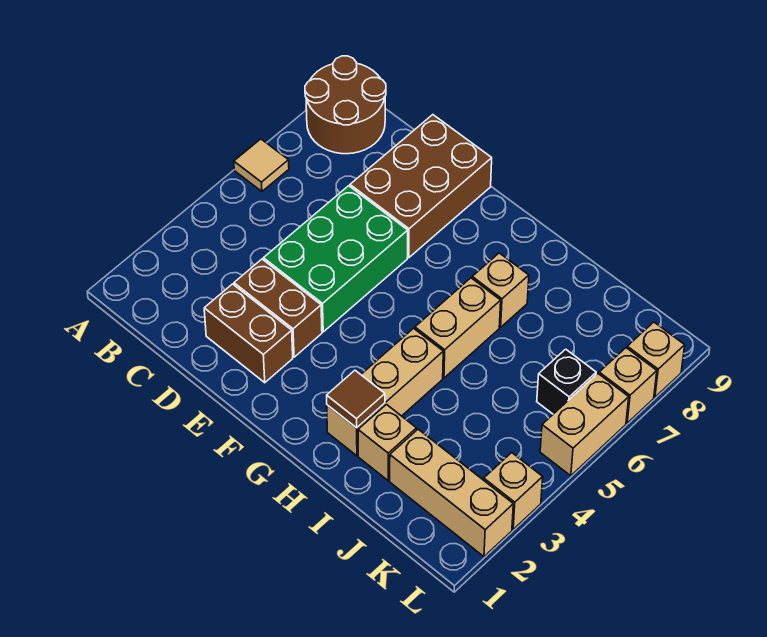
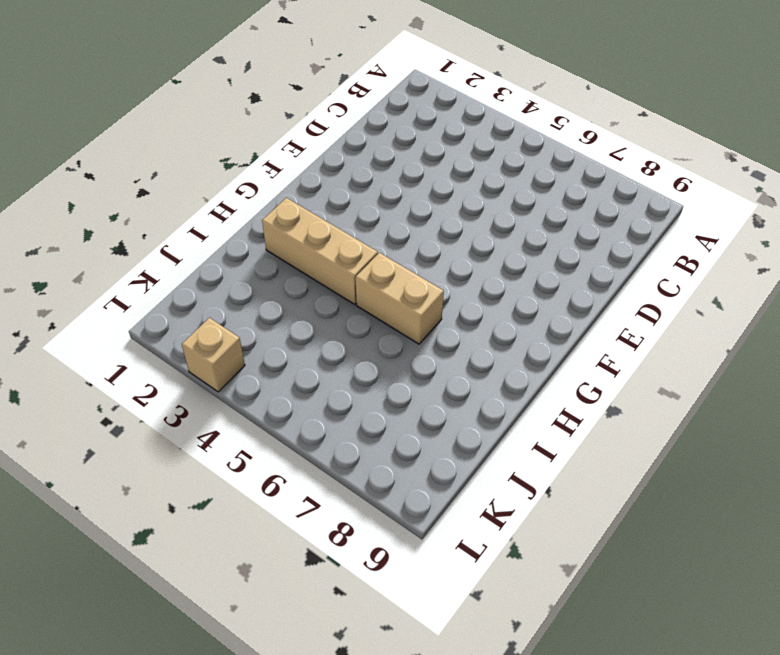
none -> tan tile A6 level 1
none -> brown round brick A8:B9 level 1
none -> brown brick D2:E2 level 1

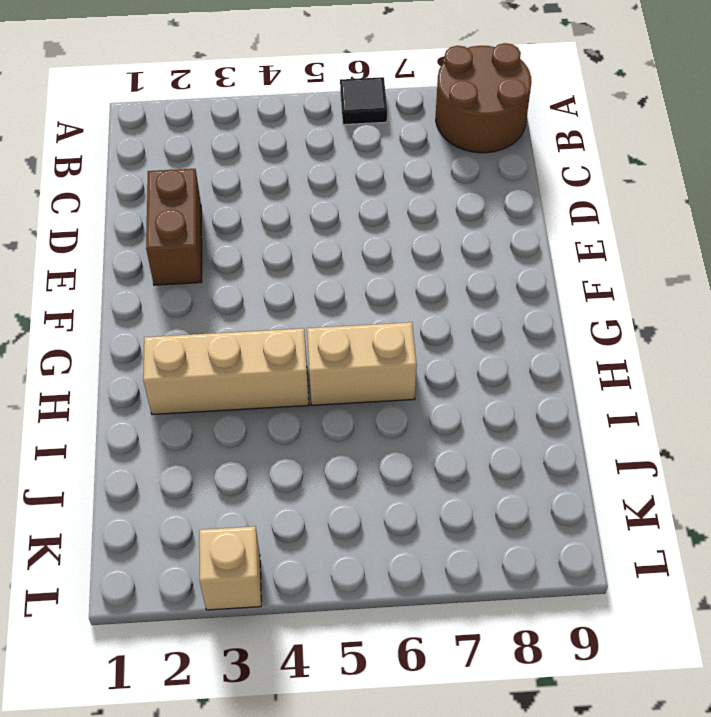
black tile A6 level 1 -> tan tile A6 level 1
none -> brown brick D3:E3 level 1
none -> green brick D4:E6 level 1
none -> brown brick D7:E9 level 1

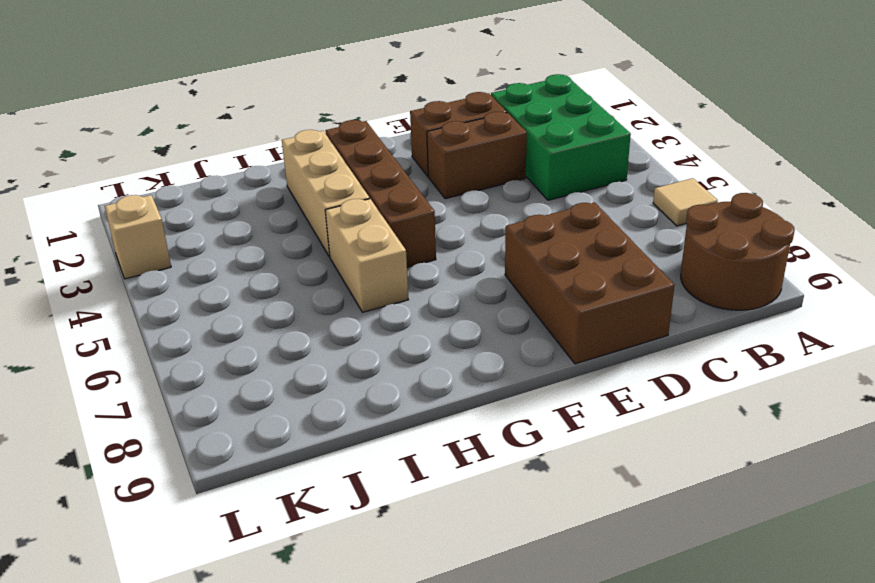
green brick B2:C4 level 1 -> green brick D4:E6 level 1
brown brick G2:G5 level 1 -> none
none -> tan brick H7 level 1
none -> tan brick I2 level 1
none -> tan brick J2:L2 level 1

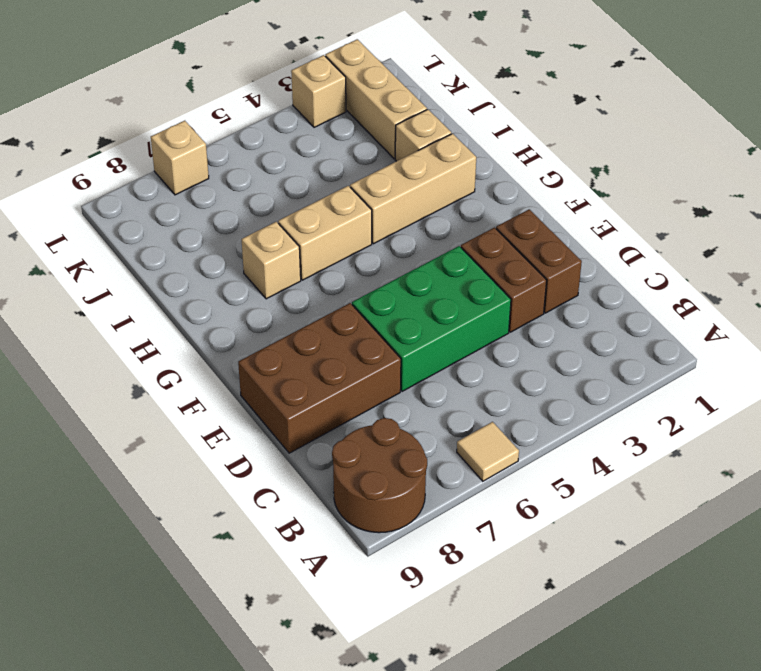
none -> black brick K6 level 1
none -> tan brick L5:L6 level 1
none -> tan brick L8 level 1

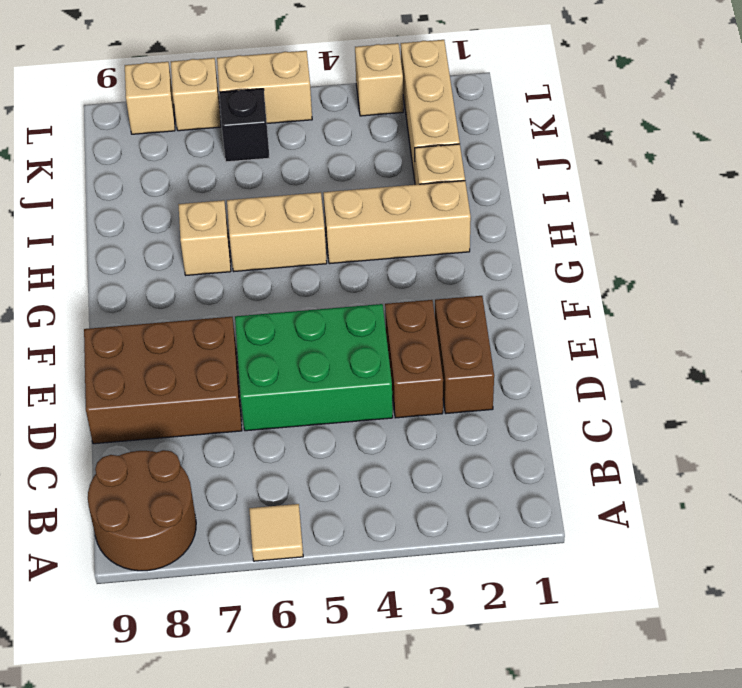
none -> brown tile H2 level 2

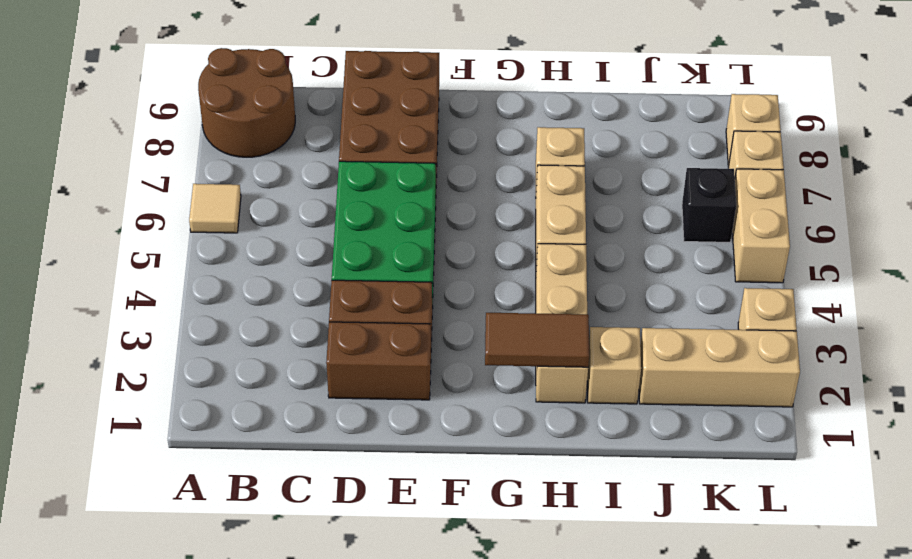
brown tile G2:H2 level 2 -> brown tile H2 level 2

